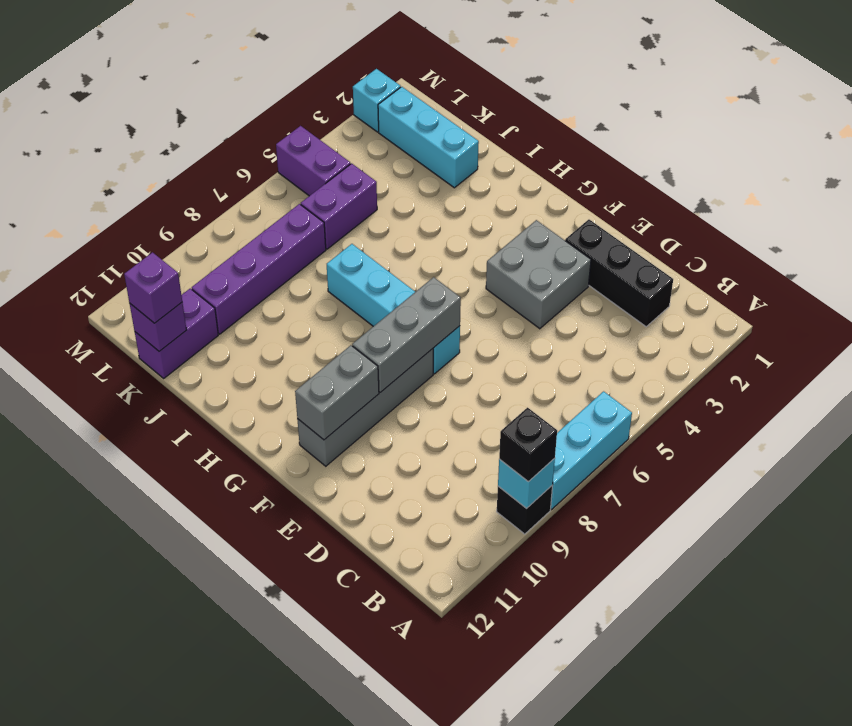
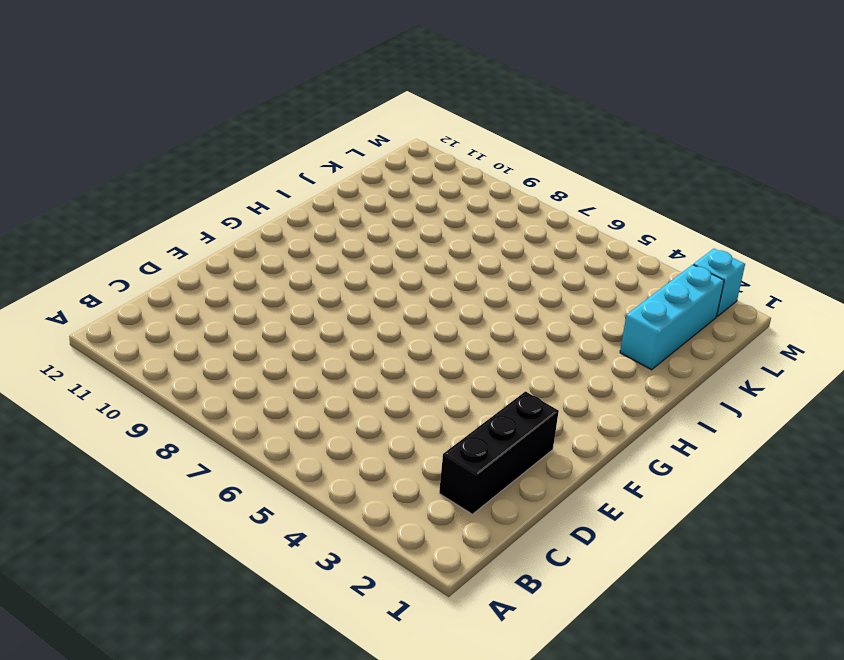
none -> cyan brick A6:A8 level 1
none -> black brick A9 level 1
none -> grey brick E3:F4 level 1

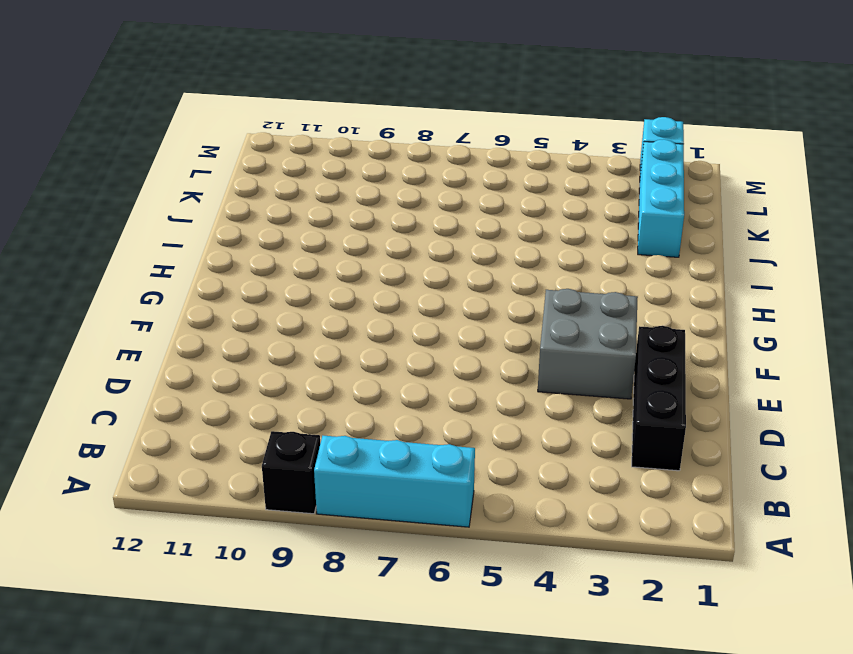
none -> cyan brick F7:I7 level 1
none -> grey brick F8:F11 level 1
none -> purple brick K5:K6 level 1

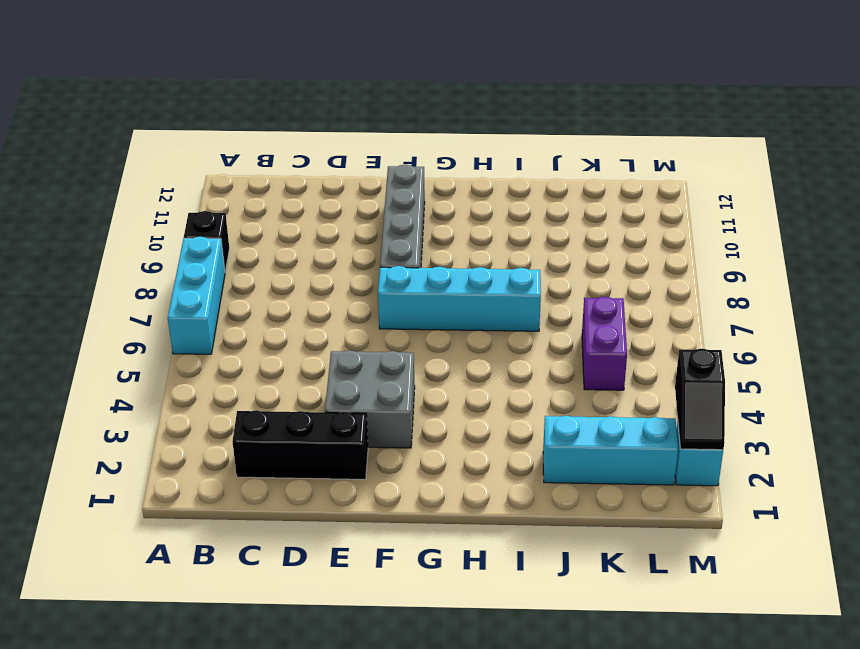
black slope M2:M3 level 2 top 3 -> none
none -> purple brick K7:K10 level 1
none -> purple brick K11:K12 level 1
none -> purple brick L5:M5 level 1

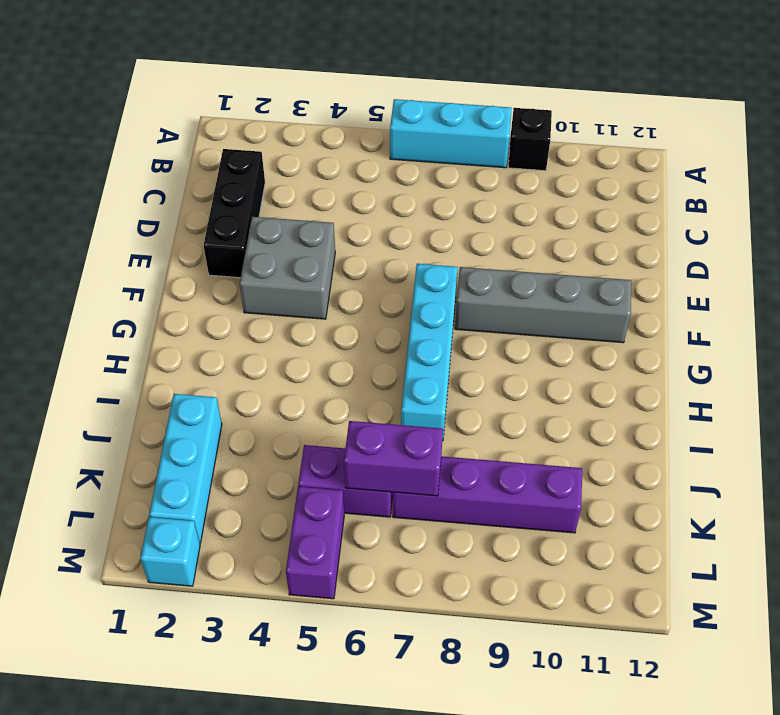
purple brick K6:K7 level 2 -> purple brick K11:K12 level 1
none -> cyan brick A9 level 2
none -> grey brick F7:F9 level 2
none -> grey brick F10:F11 level 2

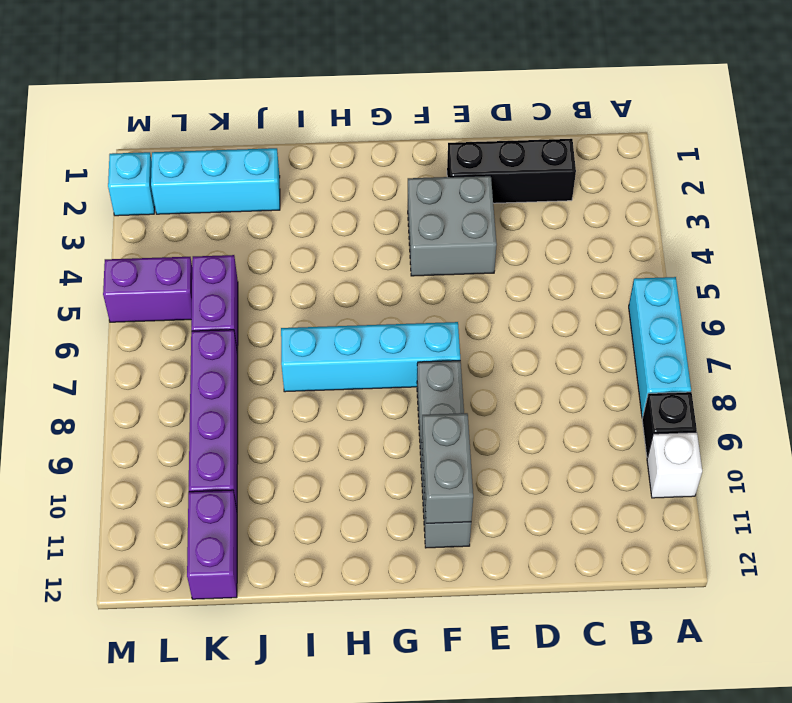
white brick A10 level 1 -> none
none -> cyan brick A9 level 2
none -> grey brick F7:F9 level 2
none -> purple brick K12 level 2

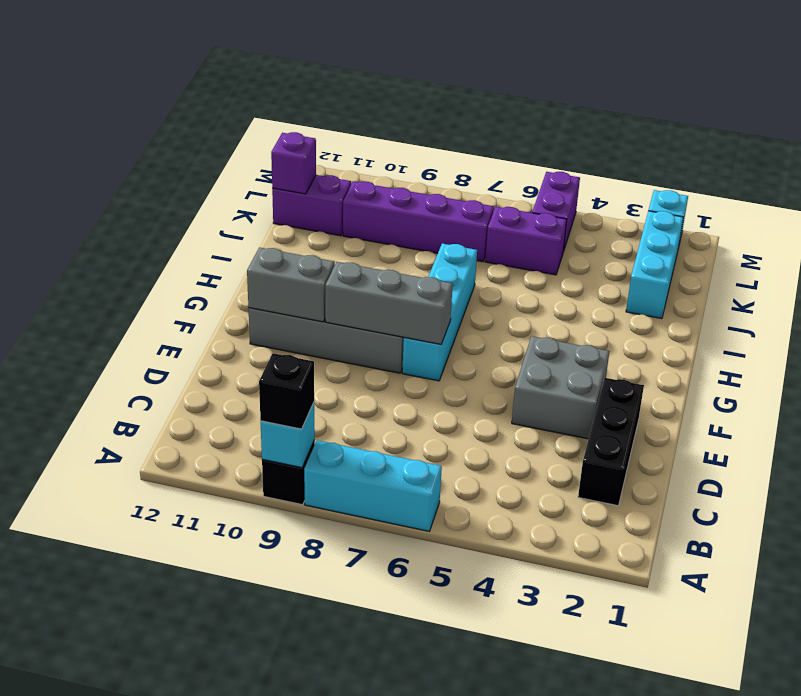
none -> purple brick K12 level 3

